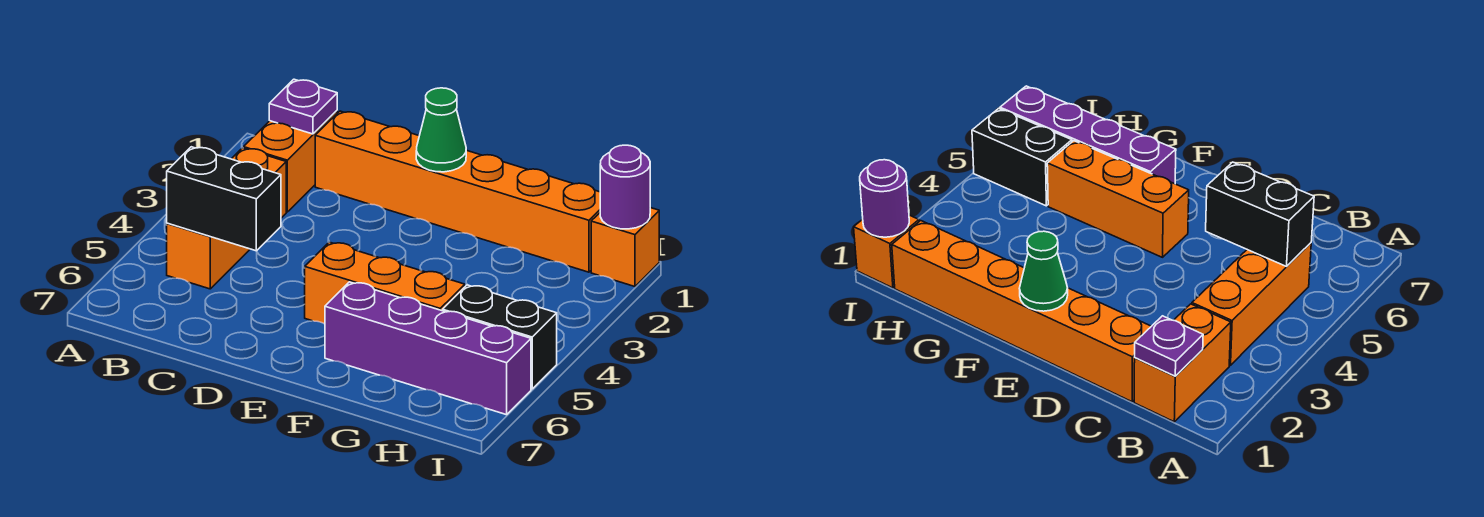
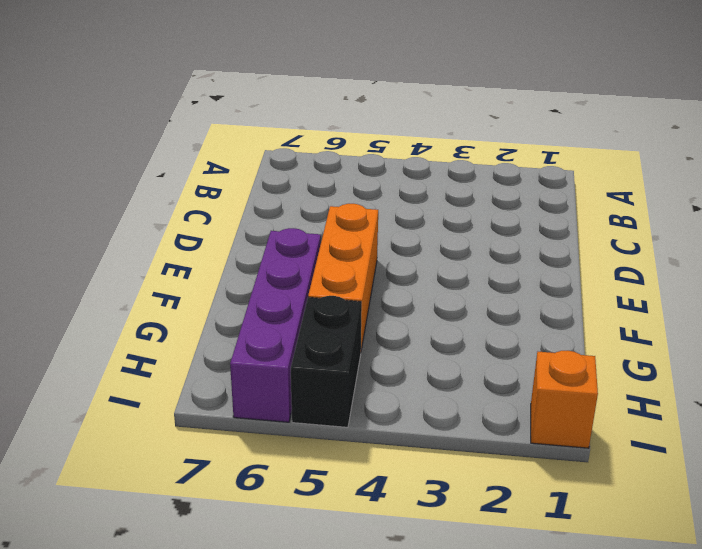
none -> orange brick B1:B2 level 1
none -> orange brick B3:B5 level 1

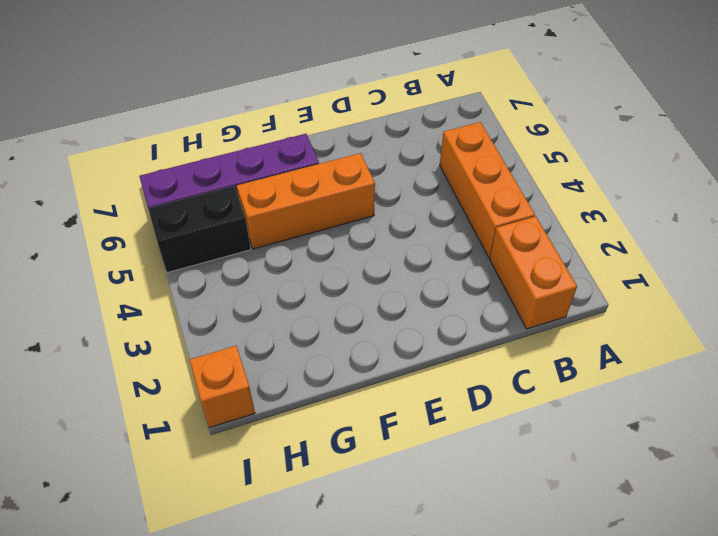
none -> orange brick C1:H1 level 1
none -> purple plate B1 level 2

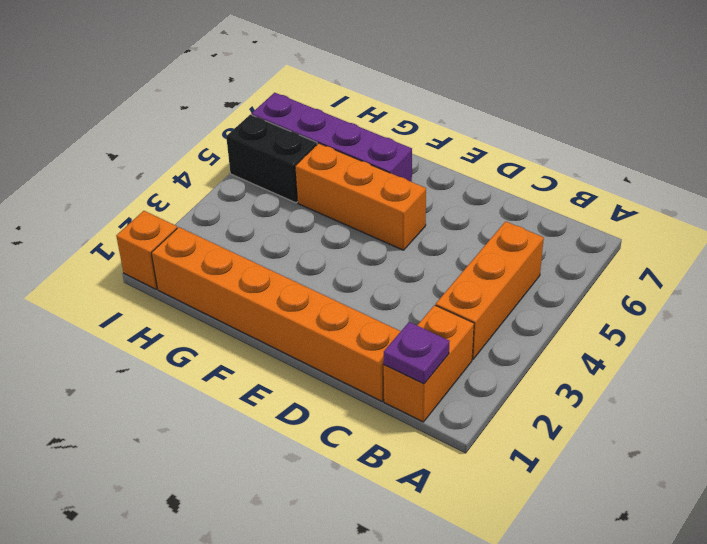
none -> black brick B5:C5 level 2
none -> green cone E1 level 2

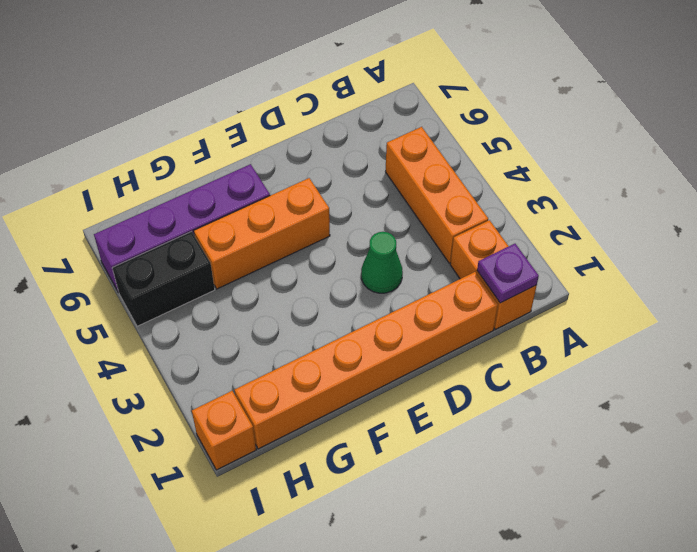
green cone D3 level 1 -> green cone E1 level 2
none -> black brick B5:C5 level 2
none -> purple round brick I1 level 2

